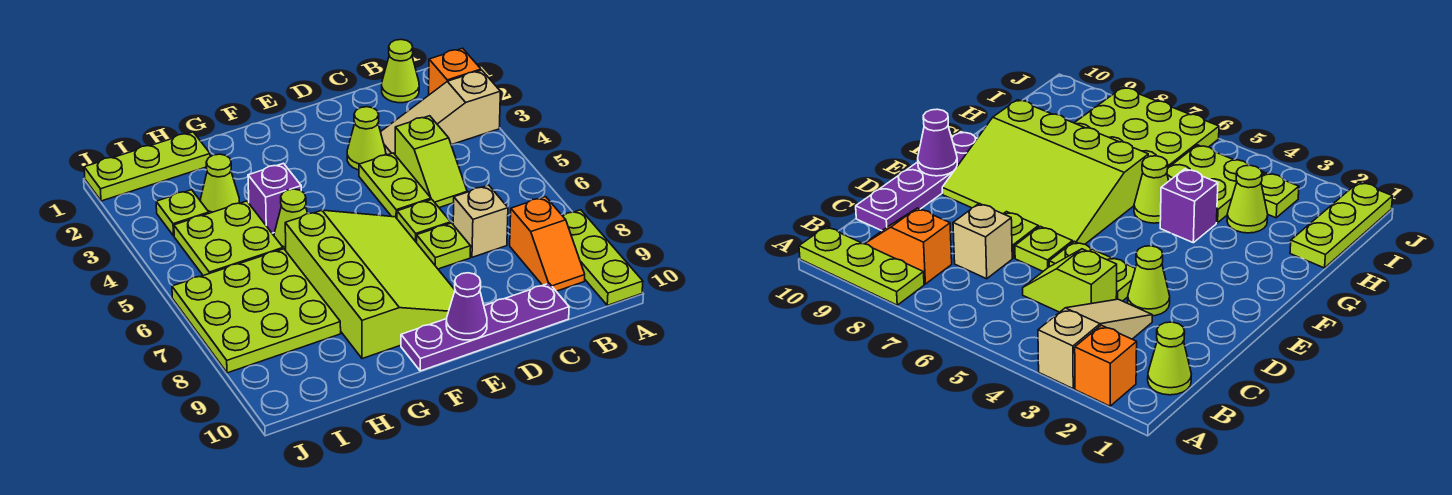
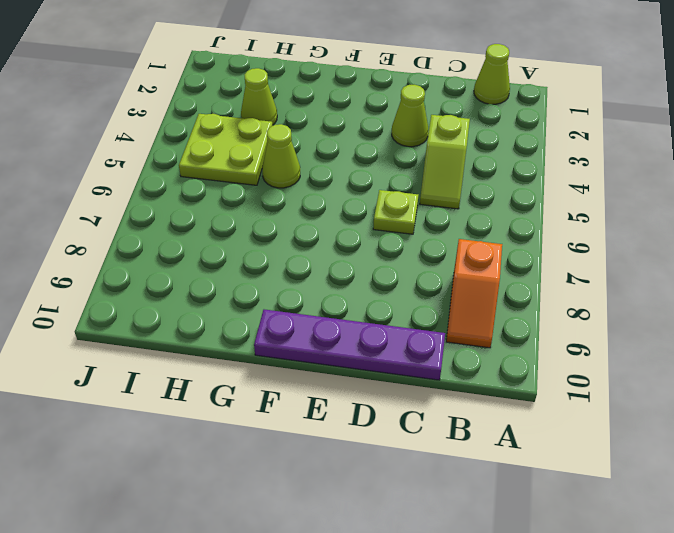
none -> orange brick A2 level 1
none -> tan slope A3:C3 level 1 top A
none -> lime plate A8:A10 level 1

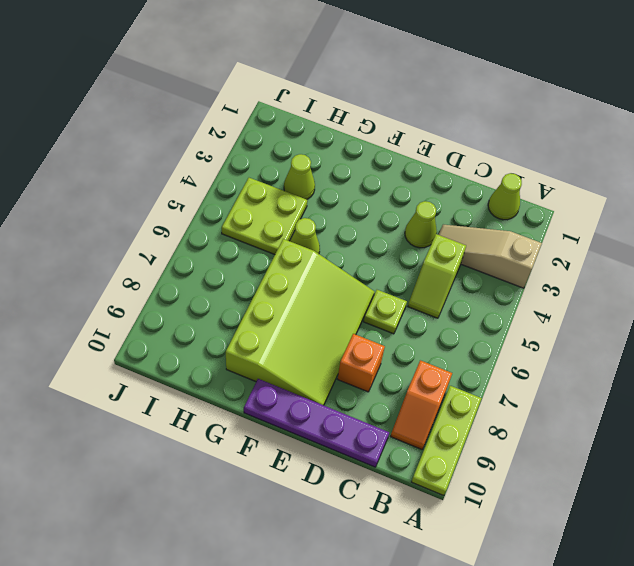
orange brick D8 level 1 -> orange brick A2 level 1
none -> tan brick C7 level 1
none -> lime plate D4:D5 level 1
none -> lime plate D7 level 1

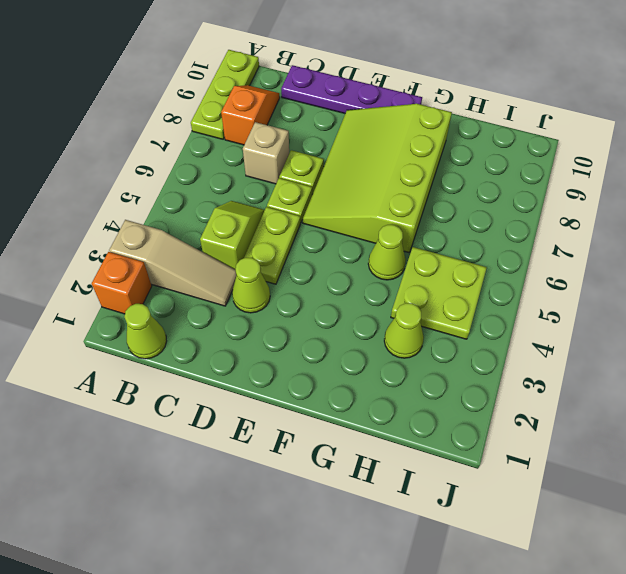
none -> purple brick G4 level 1
none -> lime plate H1:J1 level 1
none -> lime plate H6:J8 level 1

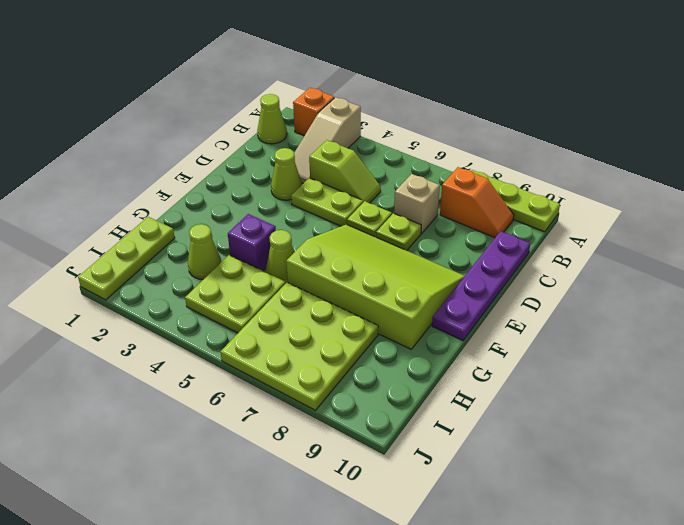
none -> lime plate I3 level 1
none -> purple cone E10 level 2

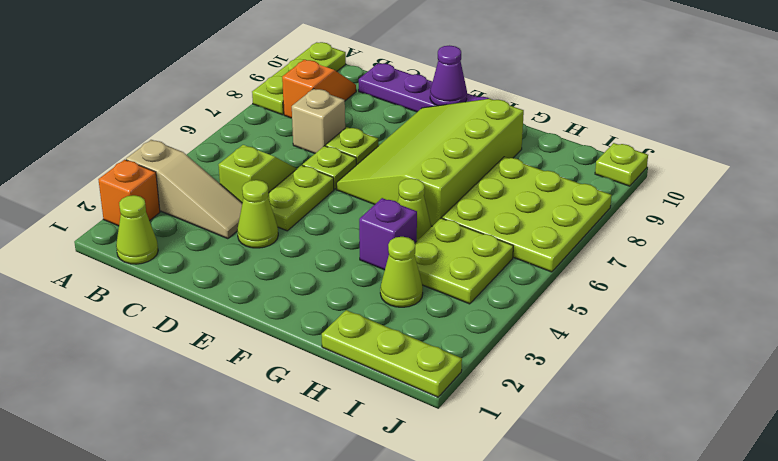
lime plate J10 level 1 -> lime plate I3 level 1

